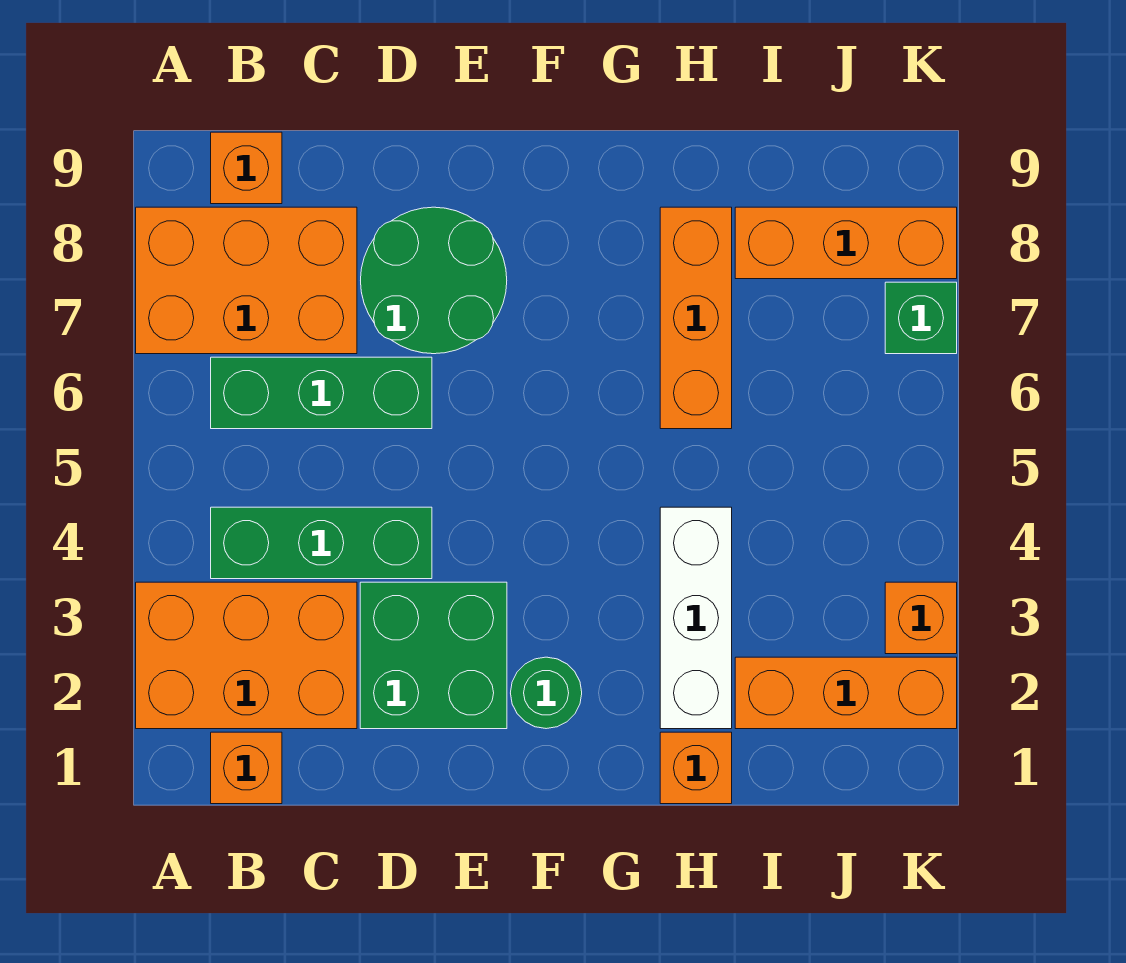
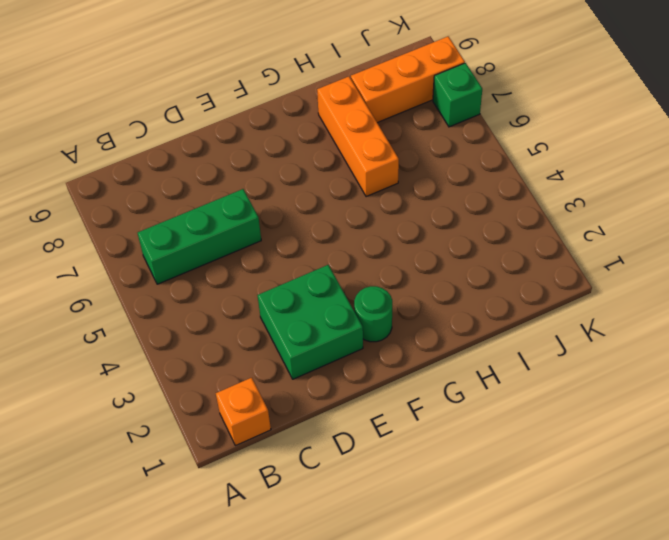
none -> orange brick A2:C3 level 1
none -> orange brick A7:C8 level 1
none -> green brick B4:D4 level 1

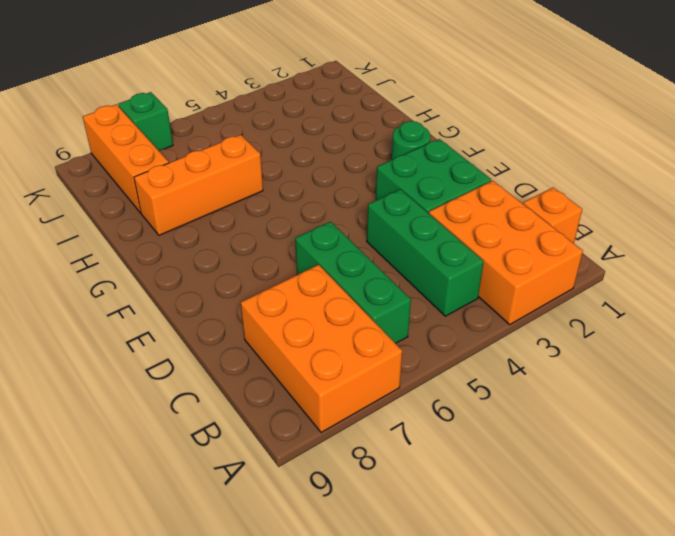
none -> orange brick B9 level 1
none -> green round brick D7:E8 level 1
none -> orange brick H1 level 1

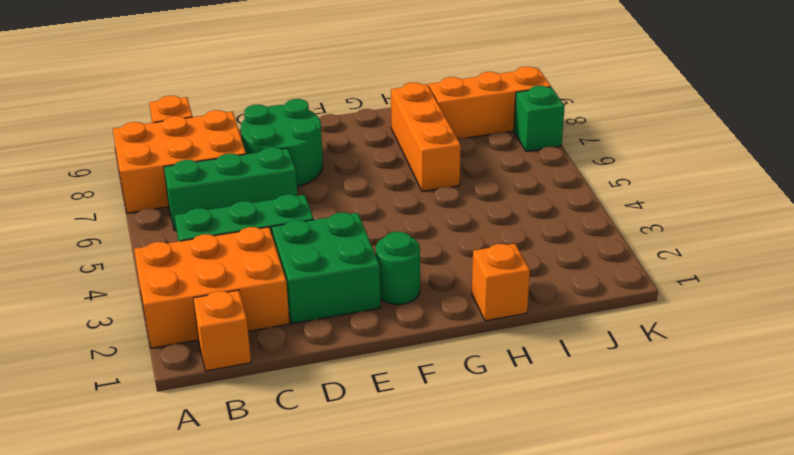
none -> white brick H2:H4 level 1
none -> orange brick I2:K2 level 1
none -> orange brick K3 level 1

